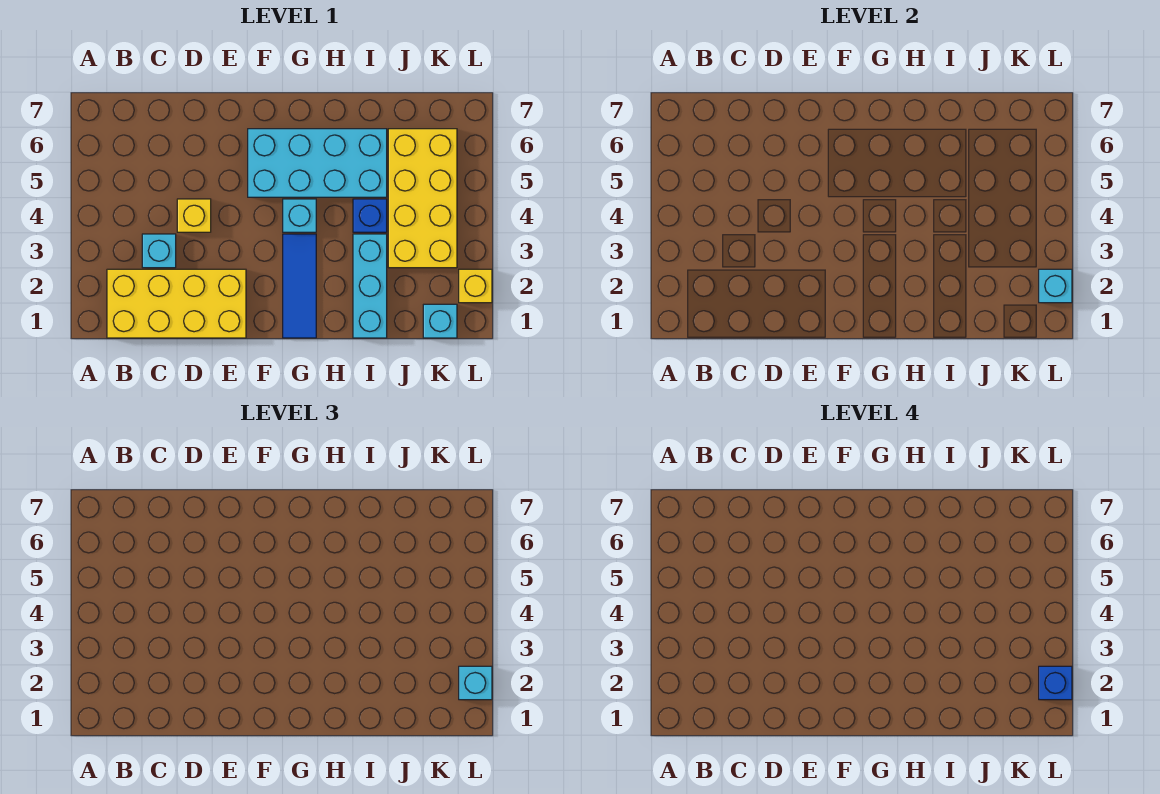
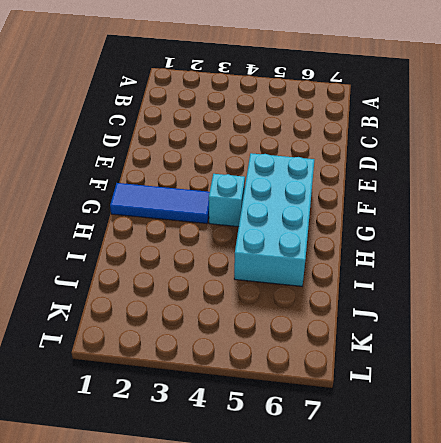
none -> yellow brick B1:E2 level 1
none -> cyan brick C3 level 1
none -> yellow brick D4 level 1

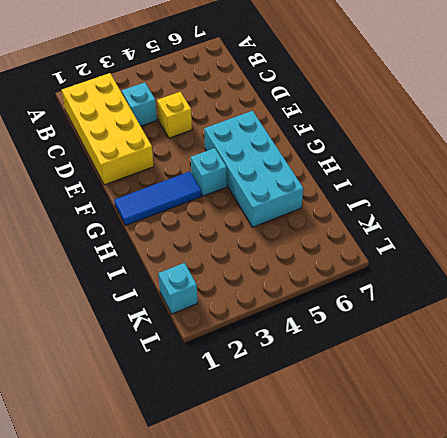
none -> cyan brick I1:I3 level 1
none -> blue brick I4 level 1
none -> yellow brick J3:K6 level 1

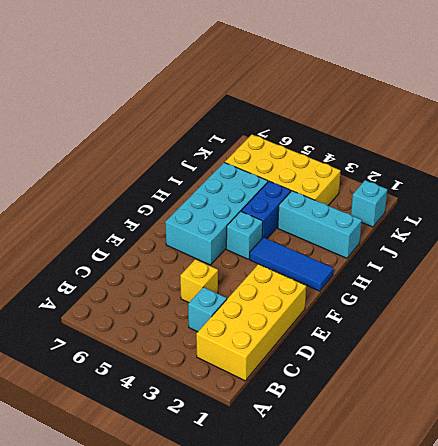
blue brick H4:I4 level 1 -> blue brick I4 level 1
none -> yellow brick L2 level 1
none -> cyan brick L2 level 2
none -> cyan brick L2 level 3

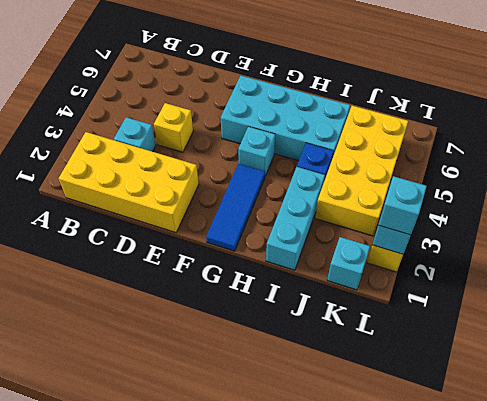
none -> blue brick L2 level 4

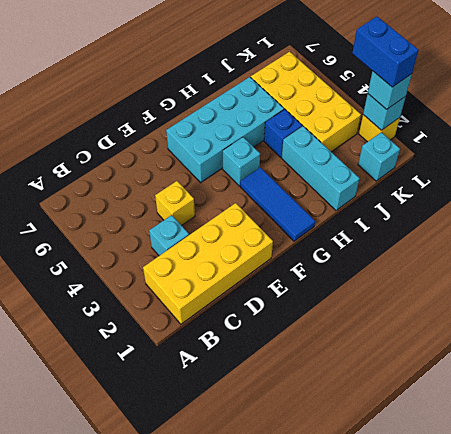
blue brick L2:L3 level 4 -> blue brick L2 level 4

